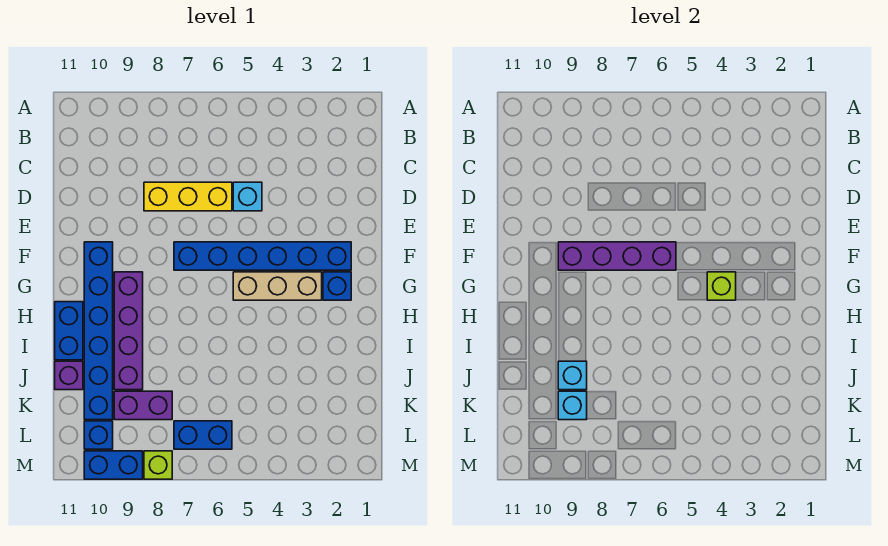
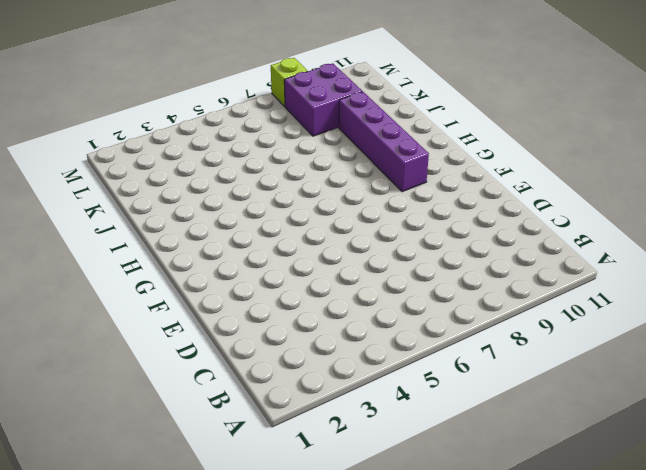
purple brick K8:L9 level 1 -> purple brick K8:K9 level 1
none -> cyan brick D5 level 1
none -> yellow brick D6:D8 level 1
none -> blue brick F2:F7 level 1

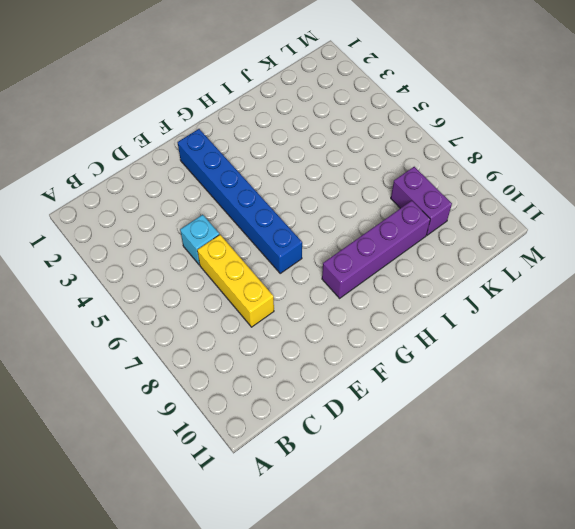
none -> blue brick F10:K10 level 1
none -> blue brick G2 level 1
none -> tan brick G3:G5 level 1

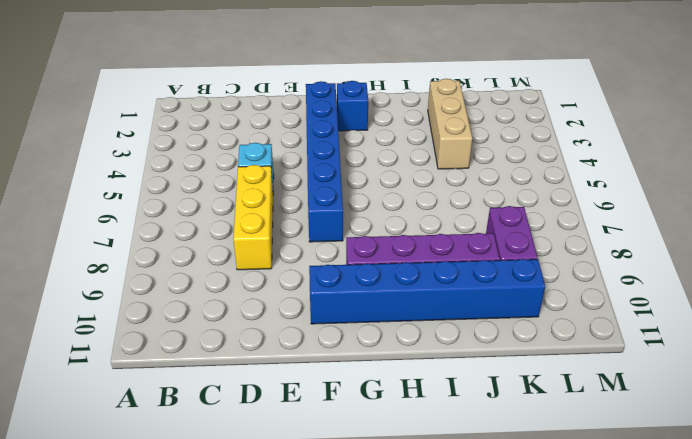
tan brick J2:J4 level 1 -> tan brick G3:G5 level 1
none -> blue brick H11:I11 level 1
none -> purple brick J11 level 1
none -> blue brick L6:L7 level 1

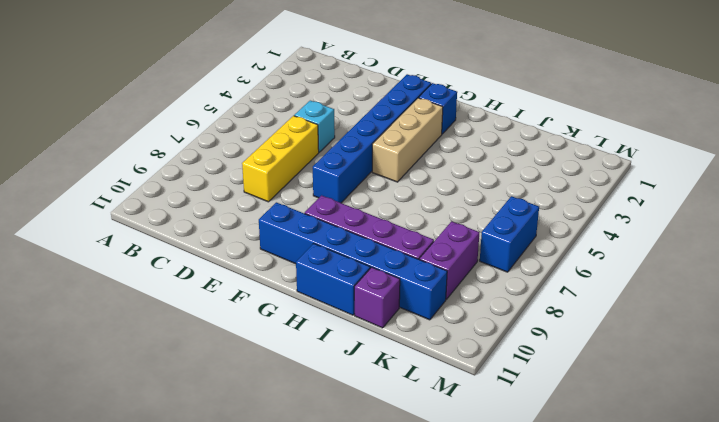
none -> blue brick L10 level 1
none -> lime brick M8 level 1
none -> blue brick M9:M10 level 1

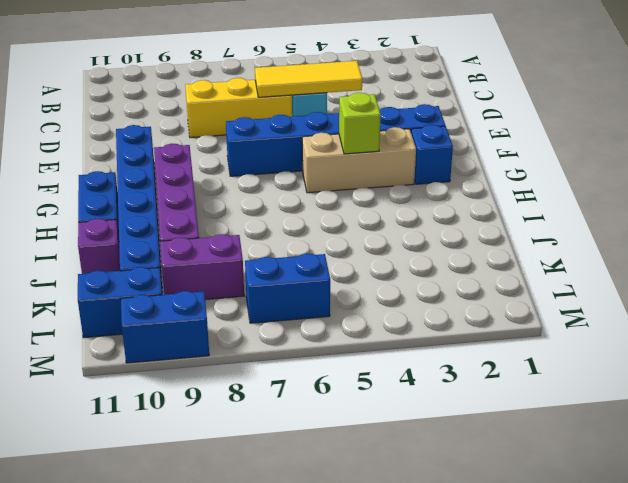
yellow tile D4:D6 level 2 -> none
blue brick L10:L11 level 1 -> blue brick L10 level 1
none -> lime brick M8 level 1
none -> purple brick F6:F9 level 2
none -> cyan brick J9 level 2

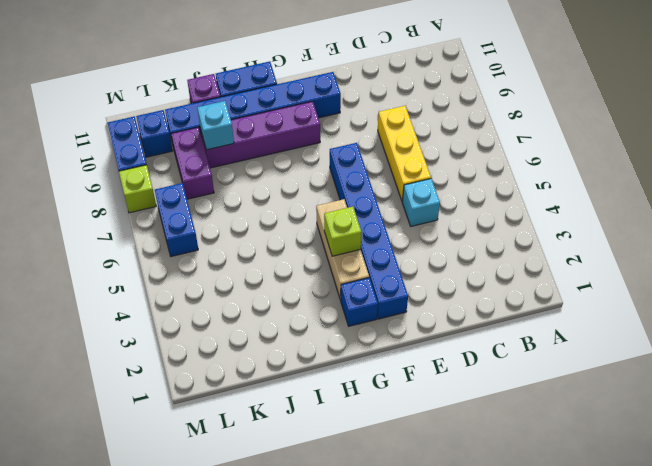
none -> purple brick F6:F9 level 2
none -> cyan brick K9 level 2

